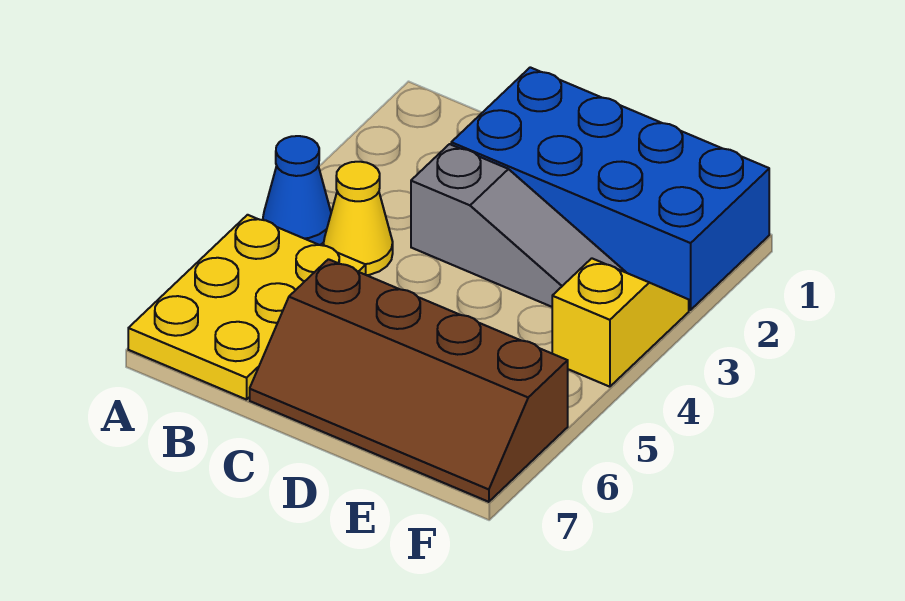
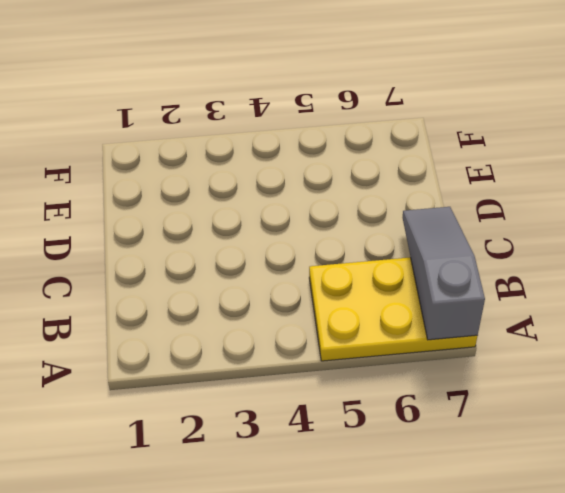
grey slope A7:C7 level 2 top A -> grey slope C3:E3 level 1 top C
none -> blue cone A4 level 1
none -> yellow cone B4 level 1

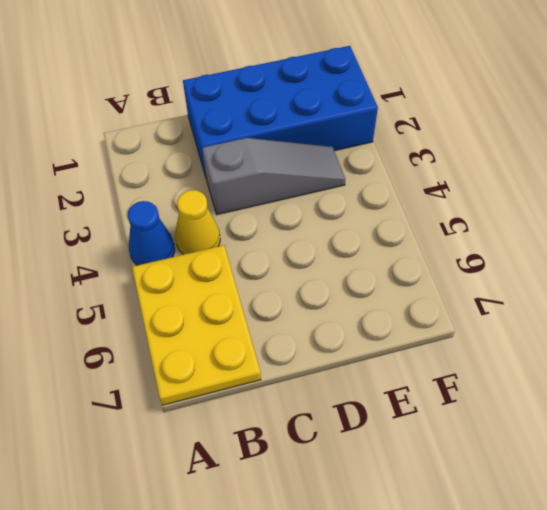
none -> brown slope C6:F7 level 1 top 6
none -> yellow slope F3:F4 level 1 top 4

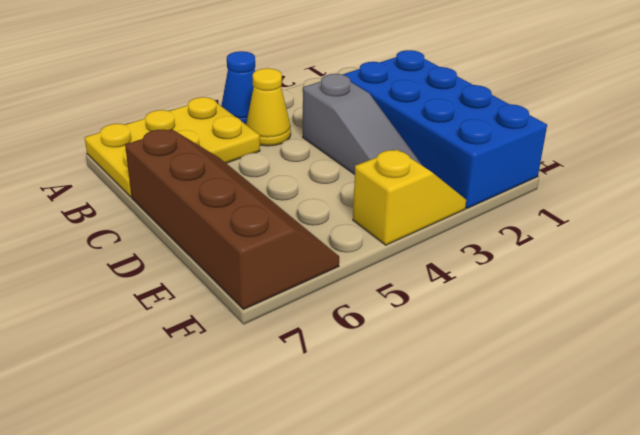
brown slope C6:F7 level 1 top 7 -> brown slope C6:F7 level 1 top 6

